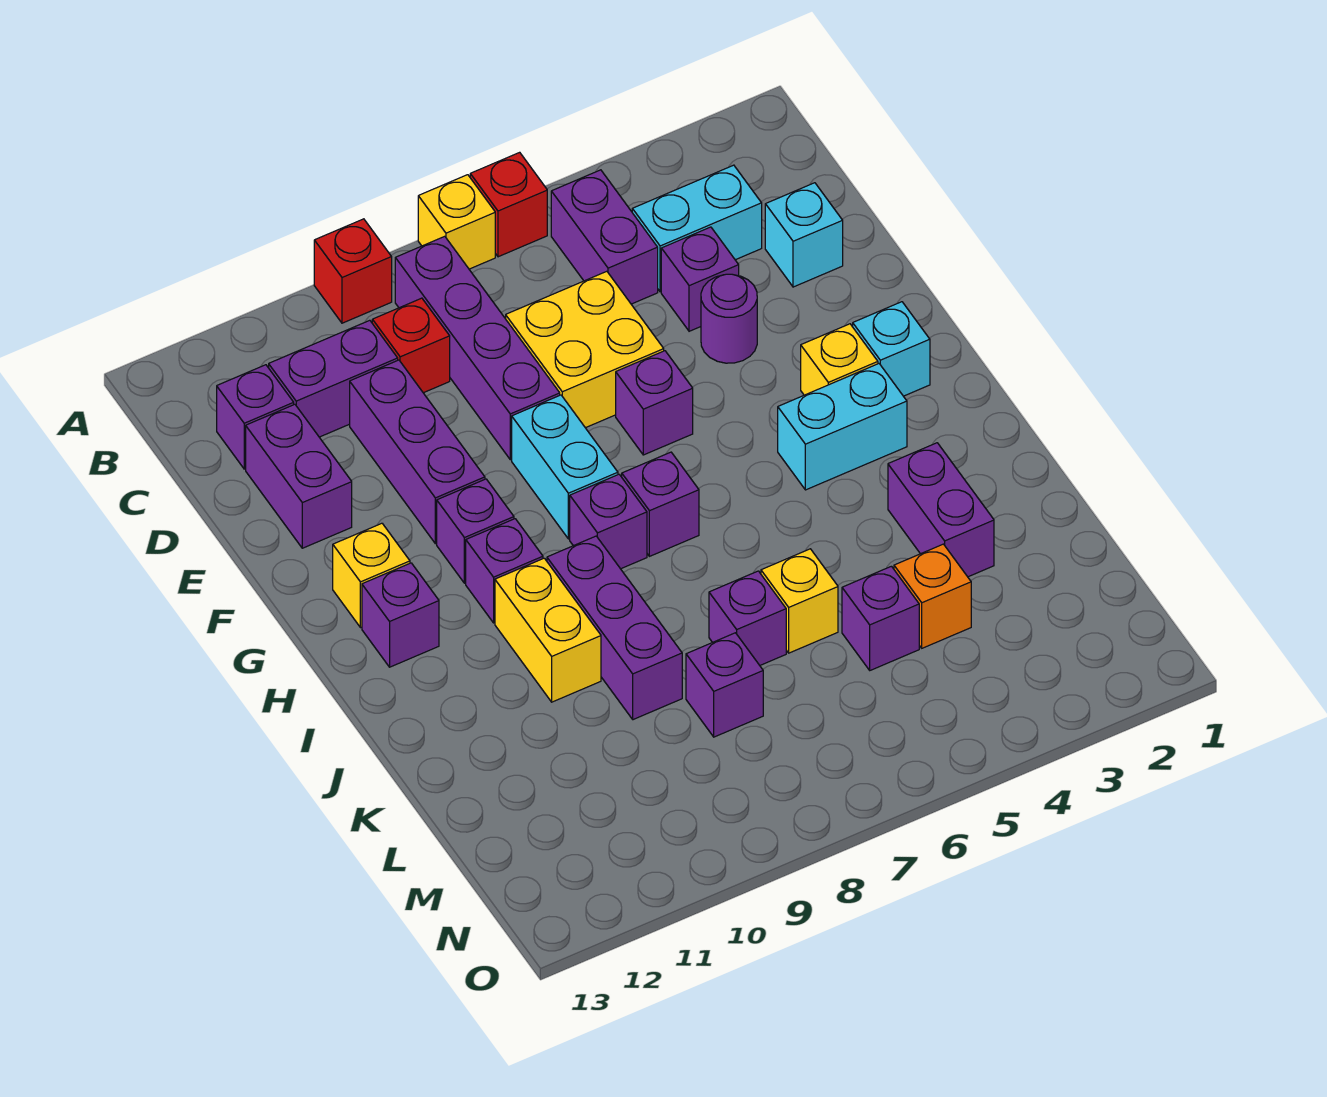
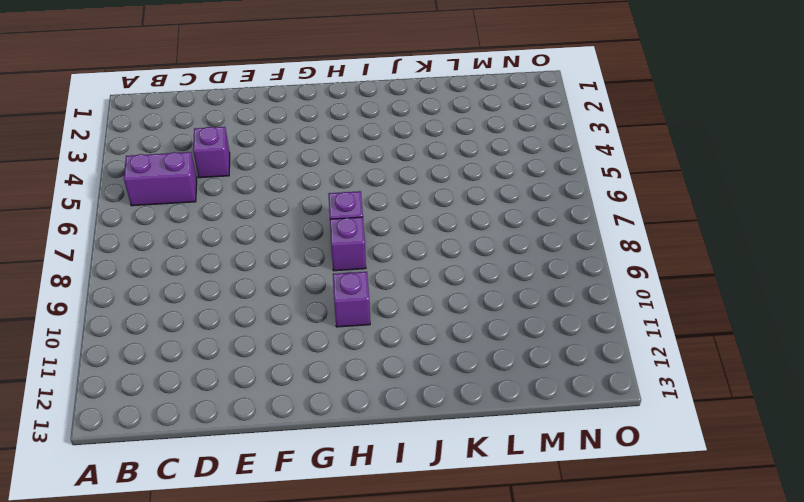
none -> red brick A6 level 1
none -> yellow brick A7 level 1
none -> red brick A9 level 1
none -> purple brick B8:E8 level 1

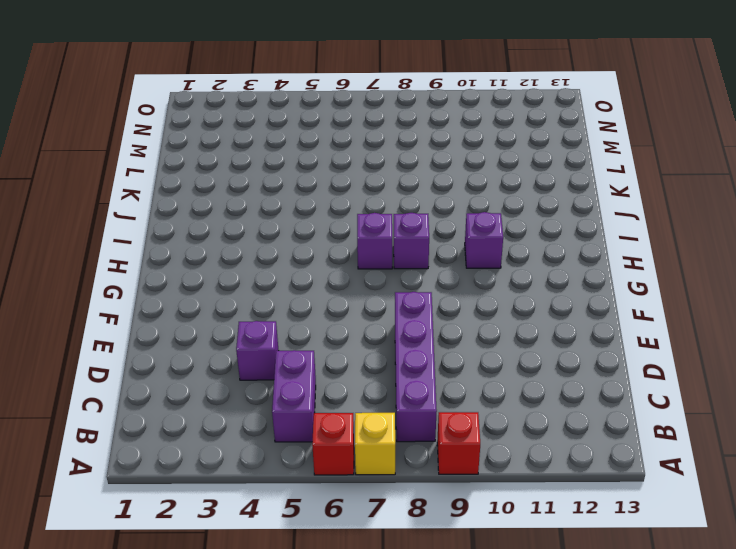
none -> cyan brick C3:C4 level 1
none -> red brick C9 level 1
none -> purple brick C10:C11 level 1
none -> purple brick C12 level 1

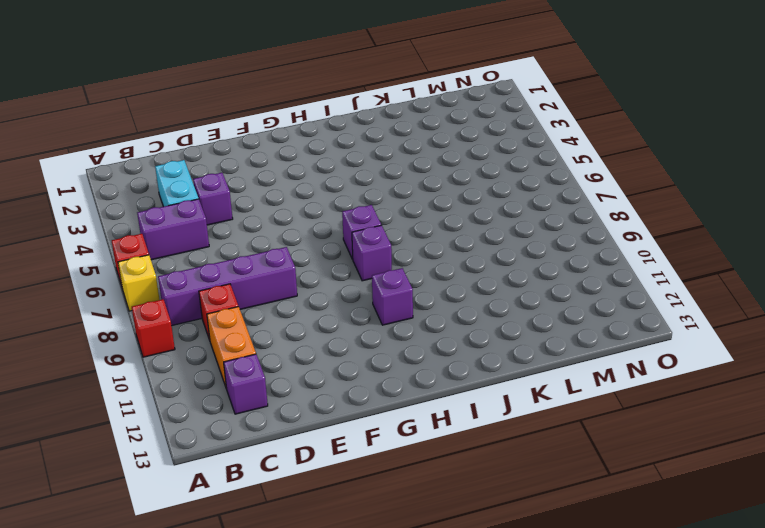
orange brick C10:C11 level 1 -> purple brick C10:C11 level 1
none -> cyan brick D2 level 1
none -> yellow brick D6:E7 level 1
none -> purple brick D10:F10 level 1
none -> purple brick D12:E12 level 1

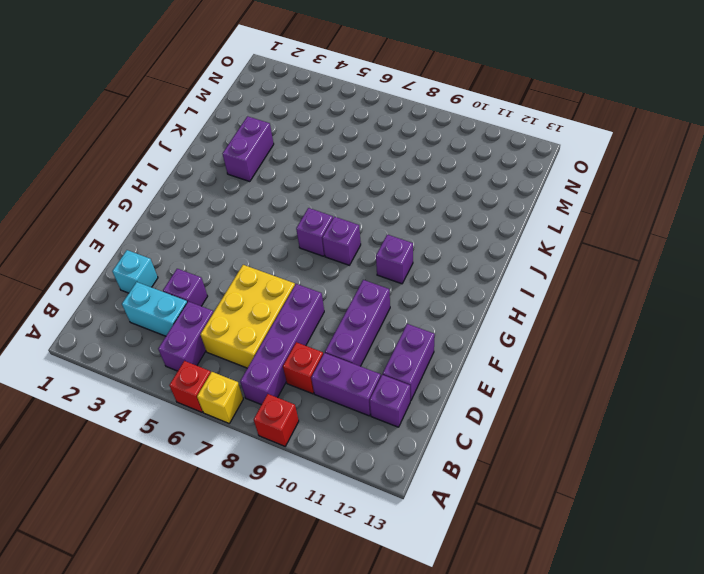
yellow brick C6:E7 level 1 -> yellow brick D6:E7 level 1
none -> purple round brick E4 level 1
none -> purple brick F6 level 1
none -> cyan brick F8:G8 level 1
none -> cyan brick G2 level 1

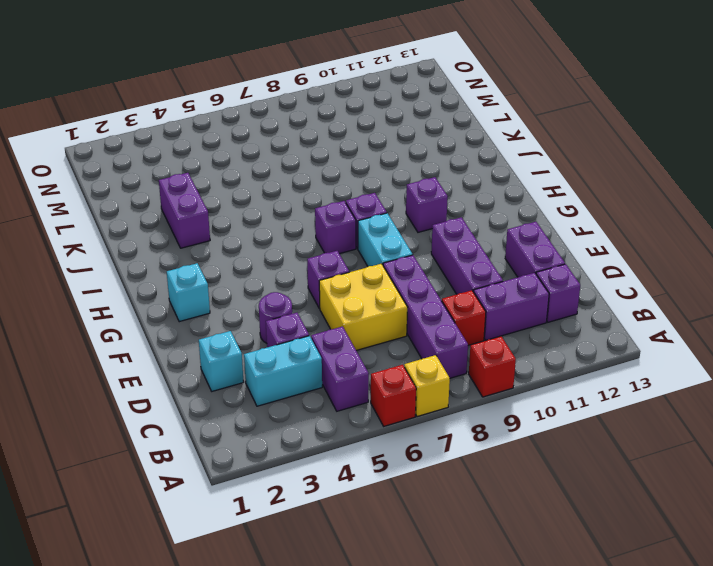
none -> yellow brick G3 level 1
none -> purple brick G10 level 1
none -> yellow brick G12 level 1
none -> cyan brick H3:H4 level 1

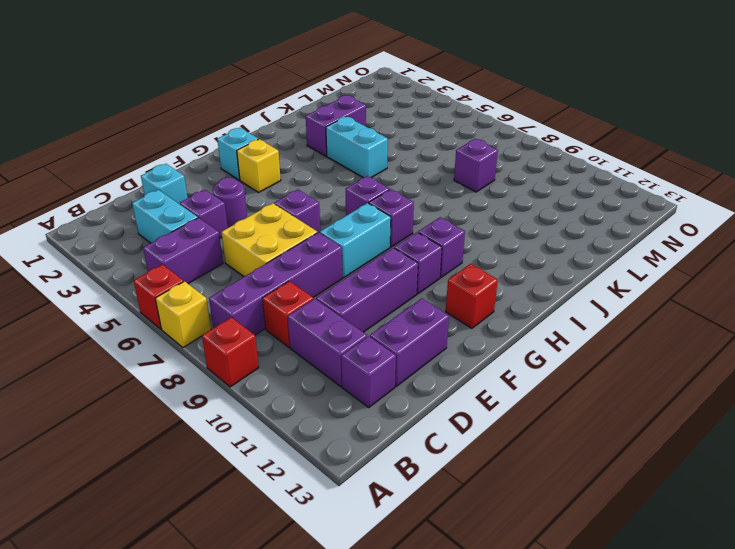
red brick G12 level 1 -> yellow brick G12 level 1
cyan brick J4:J5 level 1 -> cyan brick H3:H4 level 1
none -> purple brick H12 level 1
none -> purple brick I9:K9 level 1
none -> yellow brick I10:J10 level 1
none -> yellow brick K6 level 1

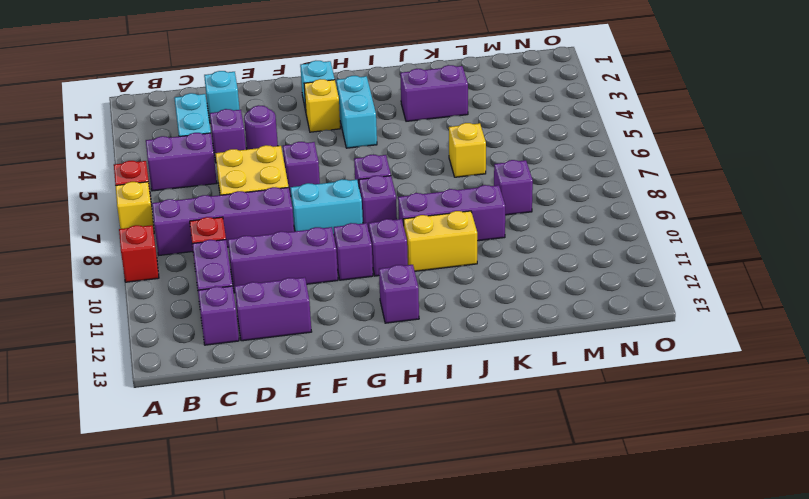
none -> yellow brick G12 level 1
none -> purple brick K7 level 1
none -> orange brick L4 level 1
none -> purple brick L5 level 1

